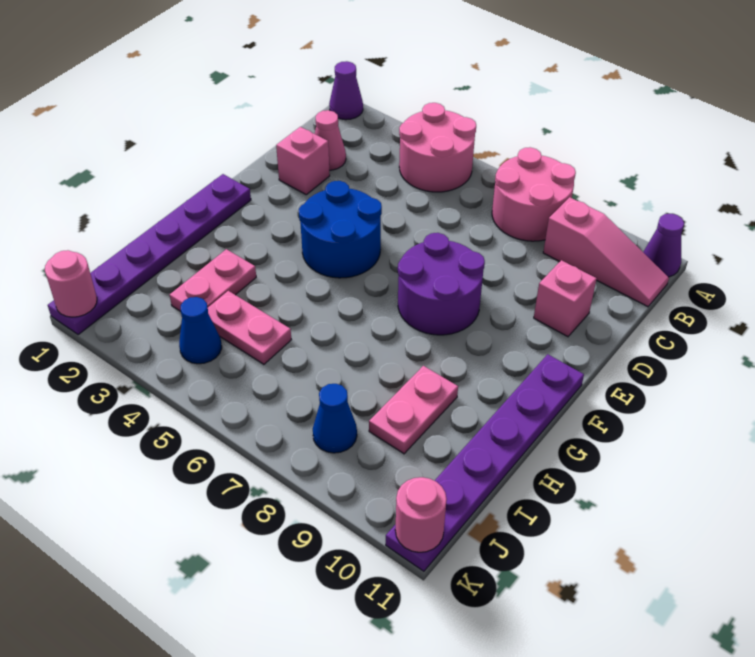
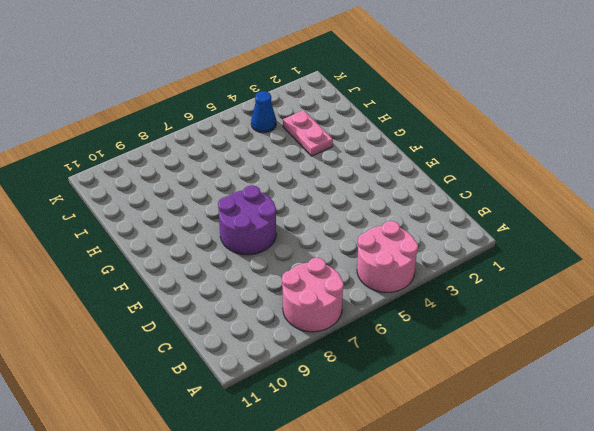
none -> purple cone A1 level 1
none -> purple cone A11 level 1
none -> pink slope B9:B11 level 1 top 9

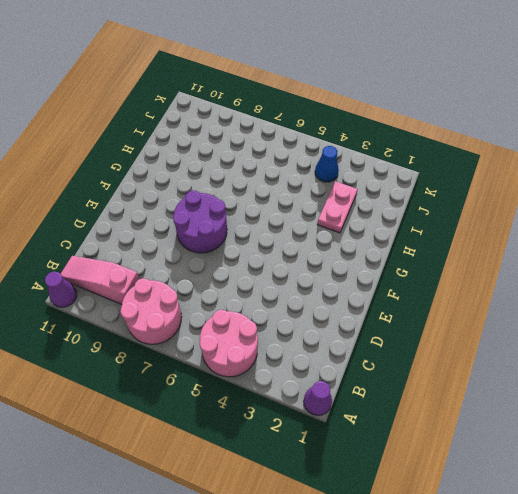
none -> pink cone C2 level 1
none -> pink brick D2 level 1
none -> pink brick D10 level 1

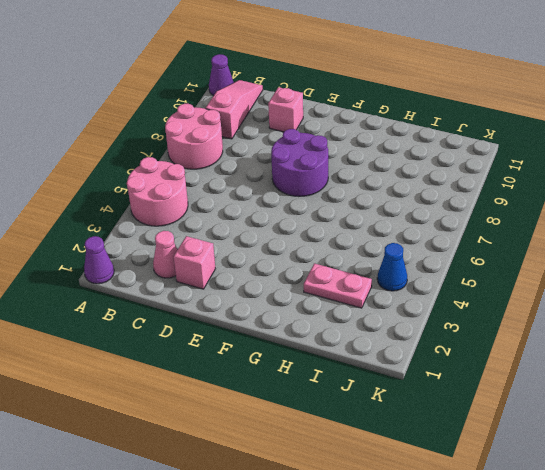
none -> blue round brick E4:F5 level 1
none -> purple plate F1:K1 level 1
none -> purple plate F11:K11 level 1

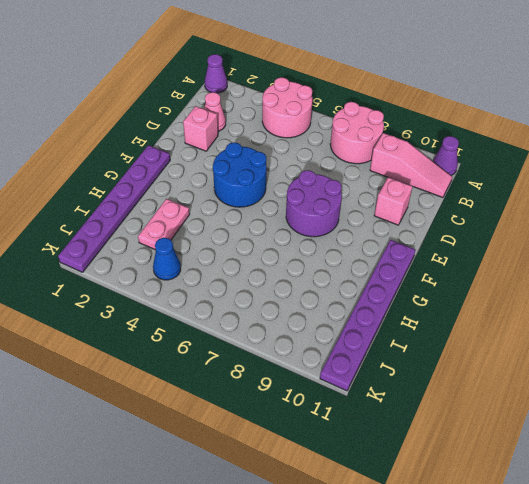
none -> pink plate H9:I9 level 1
none -> pink plate I4:I5 level 1
none -> blue cone J8 level 1

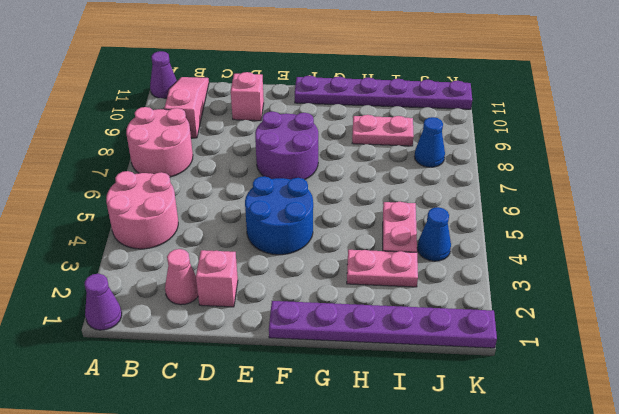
none -> pink round brick K1 level 2
none -> pink round brick K11 level 2

